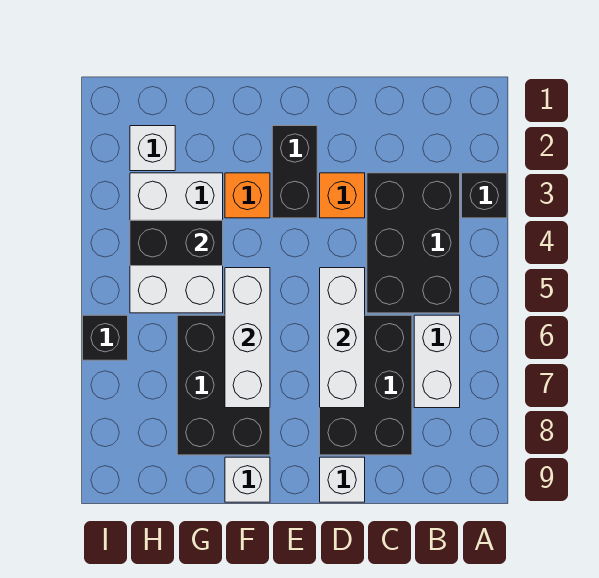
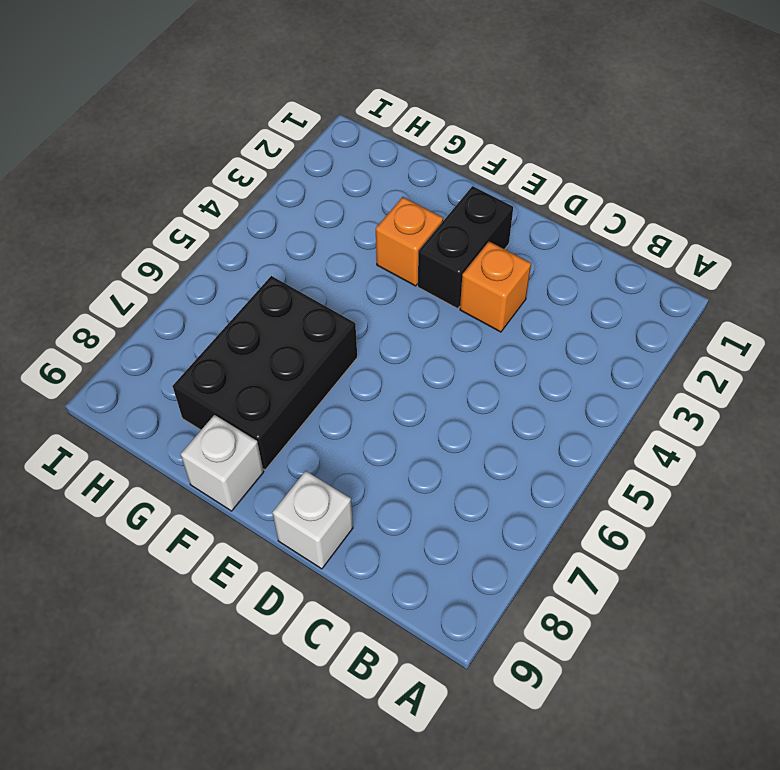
none -> black brick A3 level 1
none -> black brick B3:C5 level 1
none -> white brick B6:B7 level 1

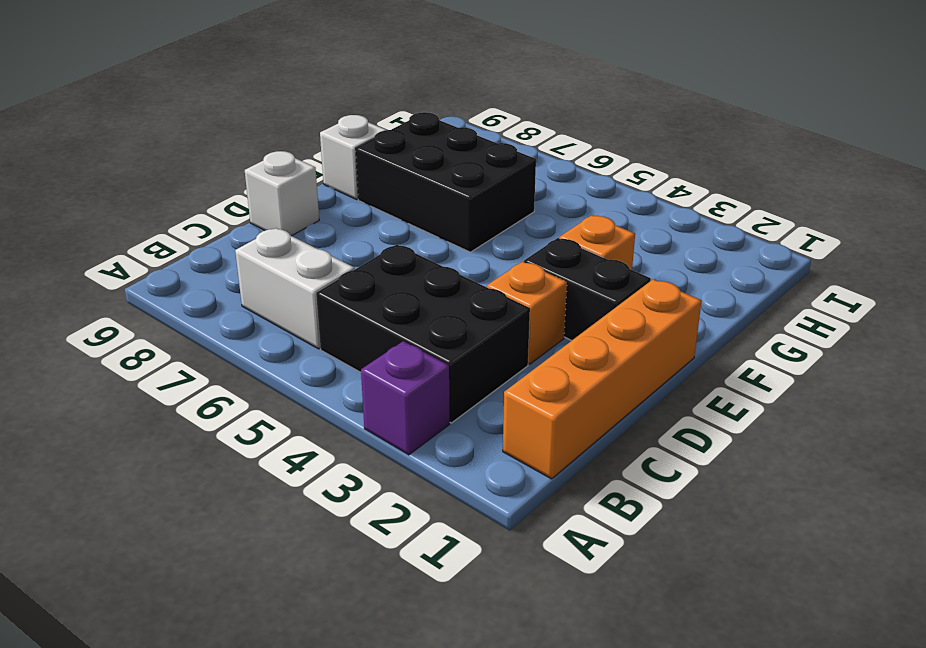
purple brick A3 level 1 -> black brick A3 level 1
orange brick B1:E1 level 1 -> none
none -> black brick C6:D8 level 1
none -> white brick G3:H5 level 1
none -> white brick H2 level 1

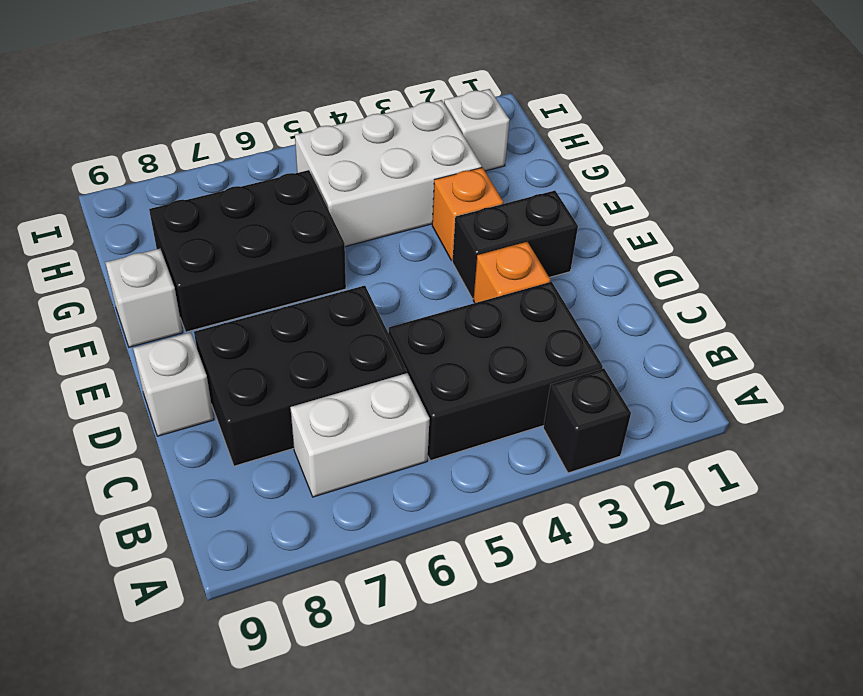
none -> black brick I6 level 1
none -> white brick D5:D7 level 2
none -> white brick F5:F7 level 2

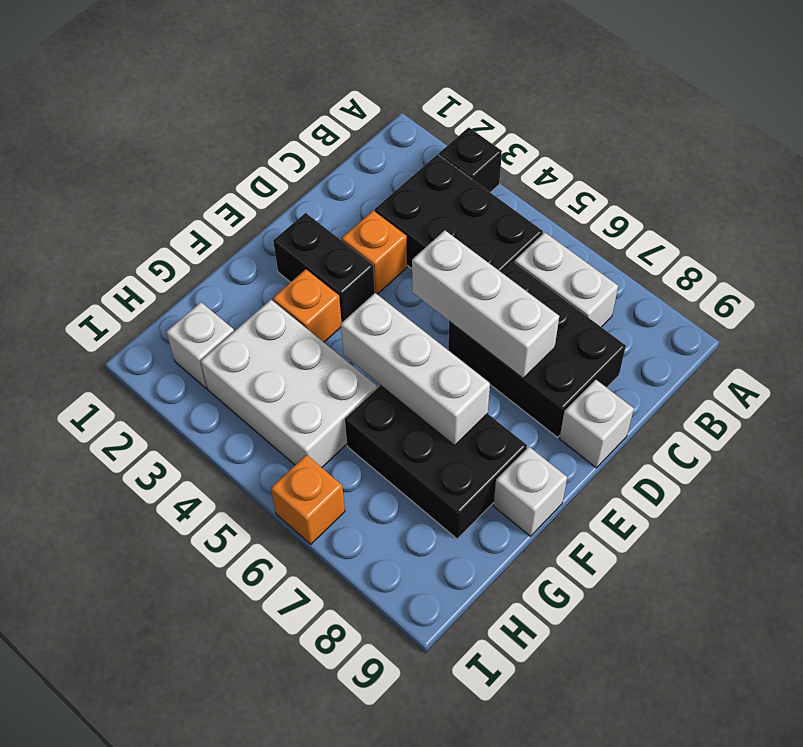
orange brick I6 level 1 -> black brick I6 level 1
none -> black brick G4:H4 level 2

